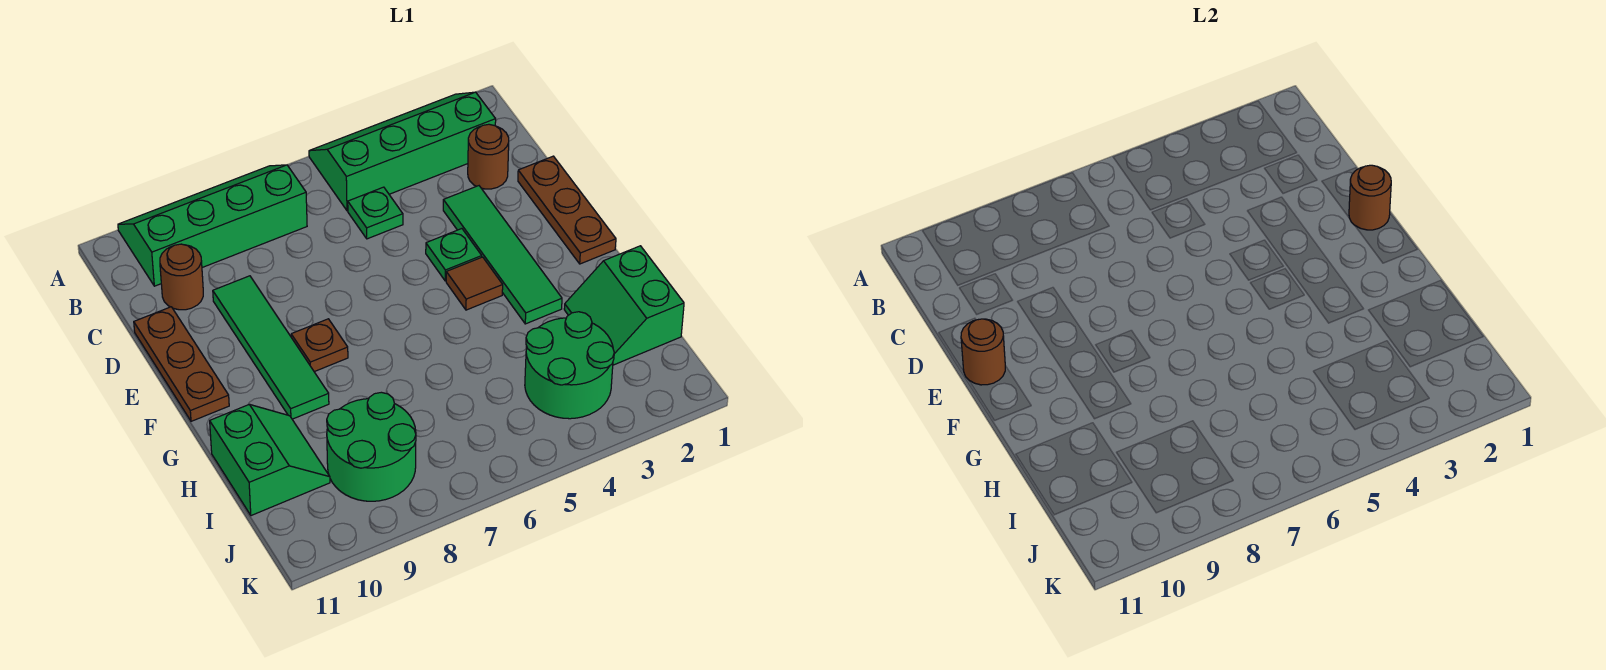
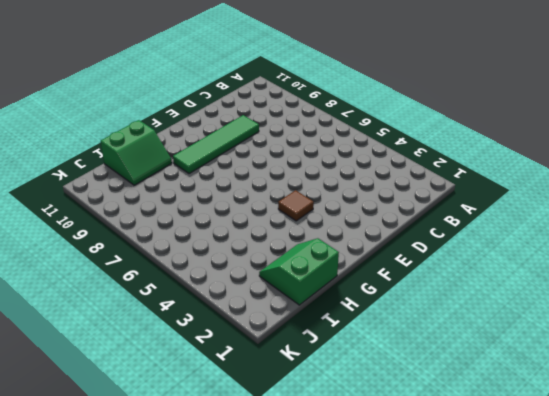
none -> green slope A2:B5 level 1 top B
none -> green slope A7:B10 level 1 top B
none -> brown round brick C2 level 1

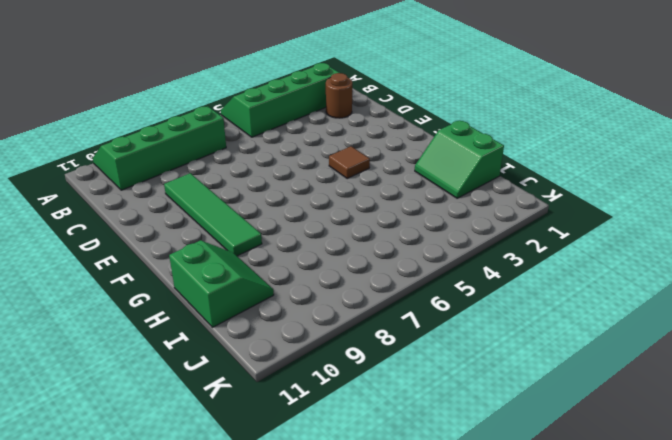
none -> green plate C5 level 1
none -> brown round brick C10 level 1
none -> brown plate D1:F1 level 1

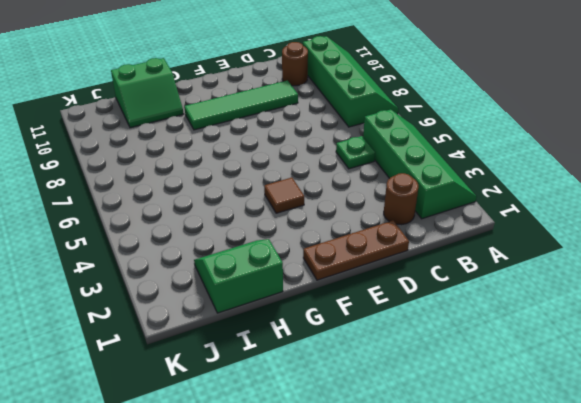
none -> green tile D3:G3 level 1
none -> brown plate D11:F11 level 1
none -> green plate E4 level 1

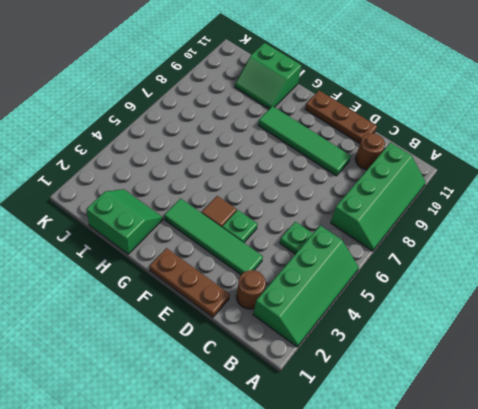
none -> brown plate F8 level 1
none -> green round brick I3:J4 level 1
none -> green round brick I8:J9 level 1

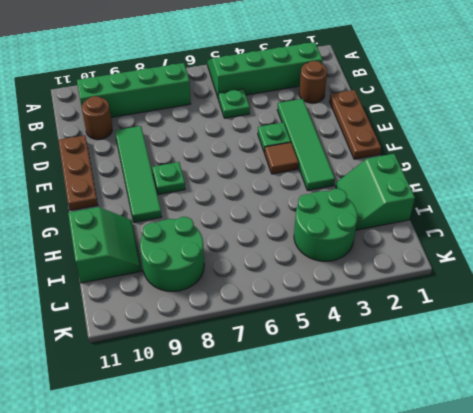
green plate F8 level 1 -> brown plate F8 level 1
none -> brown round brick E1 level 2
none -> brown round brick E11 level 2

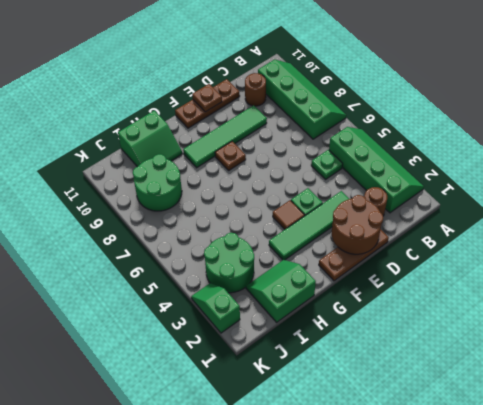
brown round brick D1:E2 level 2 -> brown round brick E1 level 2
brown plate E11 level 2 -> brown round brick E11 level 2
green slope K2:K3 level 1 top 2 -> none

